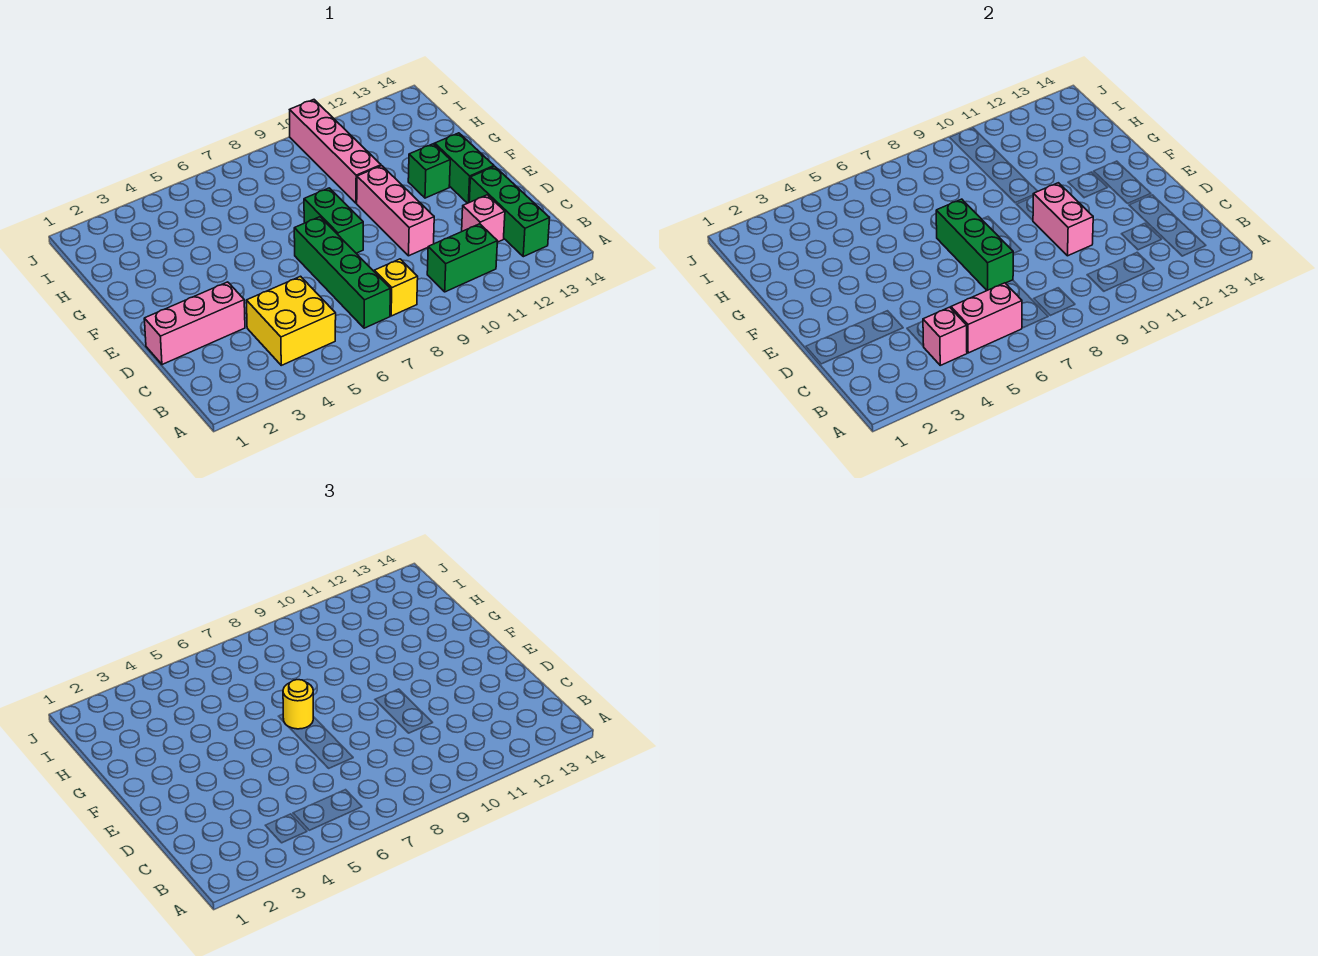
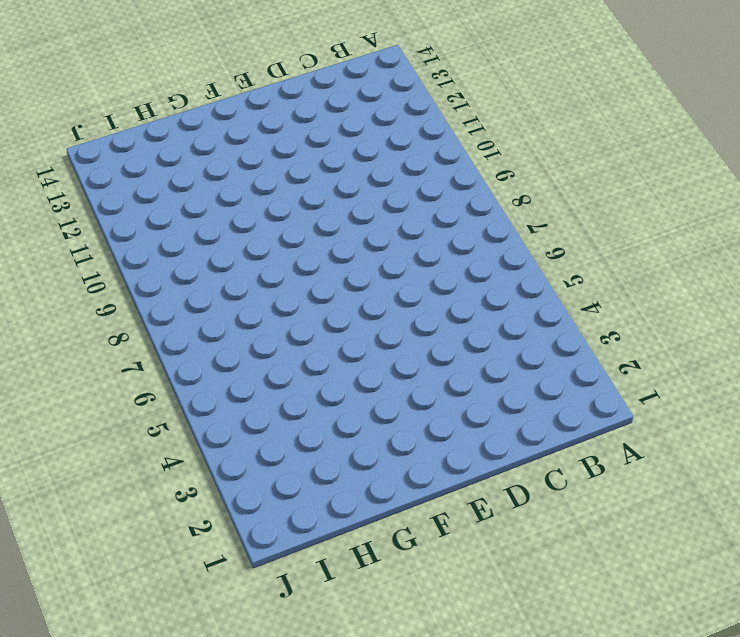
none -> yellow brick B4:C5 level 1
none -> green brick B7:E7 level 1
none -> yellow brick B8 level 1

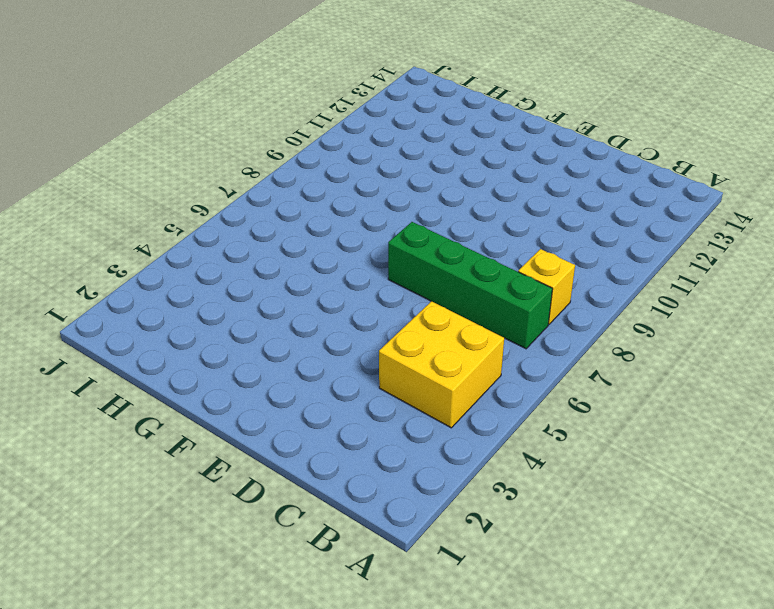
none -> green brick B10:B11 level 1
none -> green brick B13:D13 level 1
none -> pink brick C12 level 1

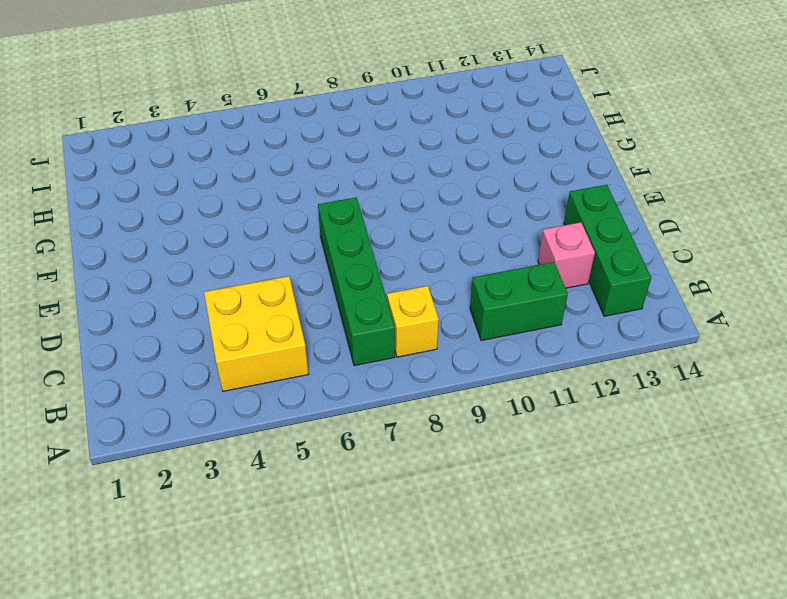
none -> pink brick D1:D3 level 1
none -> pink brick D10:F10 level 1
none -> green brick E8:F8 level 1

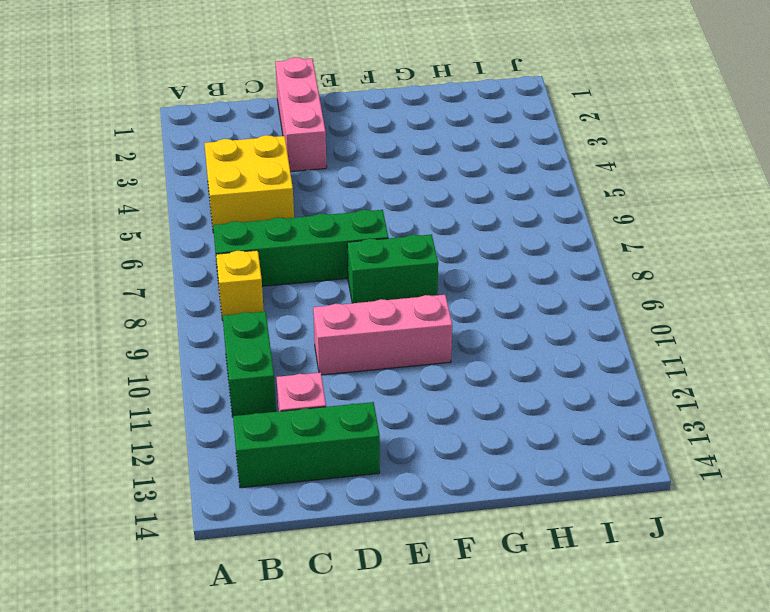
none -> green brick E13:F13 level 1
none -> green brick F12 level 1
none -> pink brick G10:J10 level 1

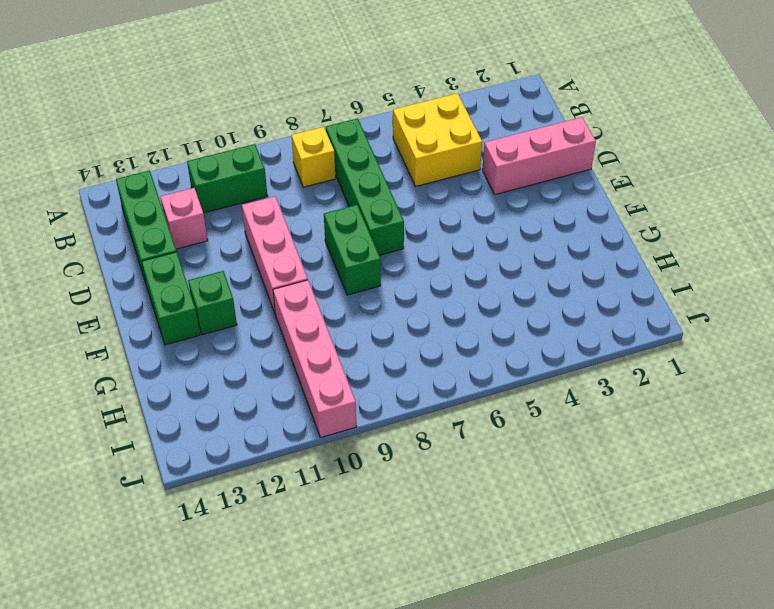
none -> pink brick B4 level 2
none -> pink brick B5:B6 level 2
none -> green brick D7:F7 level 2

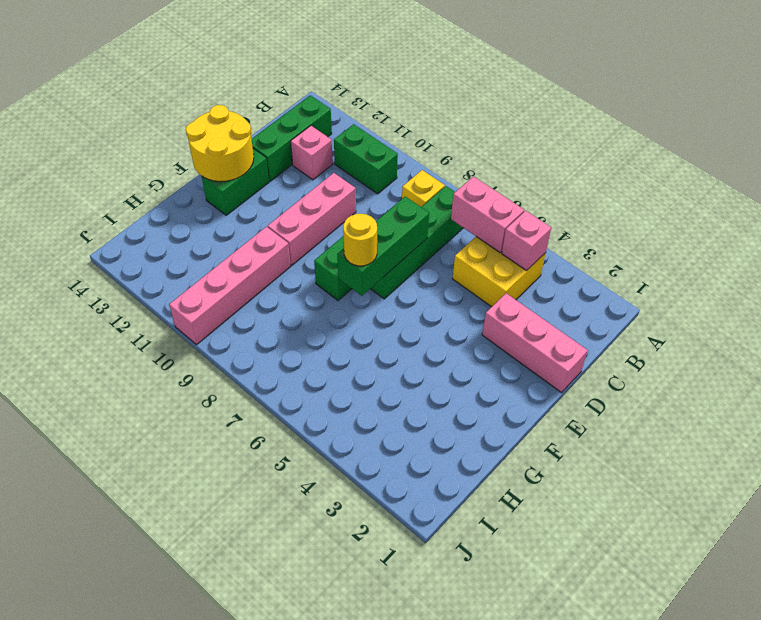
yellow round brick E13:F14 level 2 -> none
none -> green brick F12 level 1
none -> pink brick D10:E10 level 2

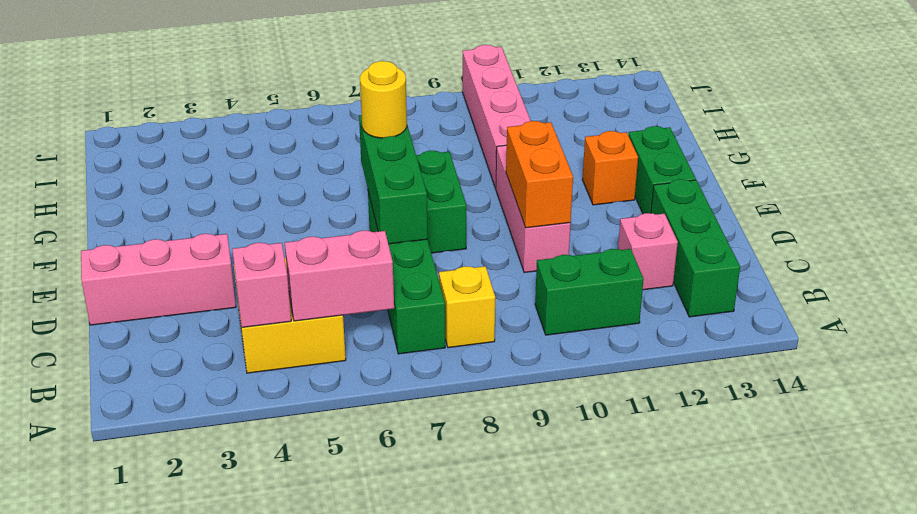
orange brick D10:E10 level 2 -> pink brick D10:E10 level 2
orange brick F12 level 1 -> green brick F12 level 1

